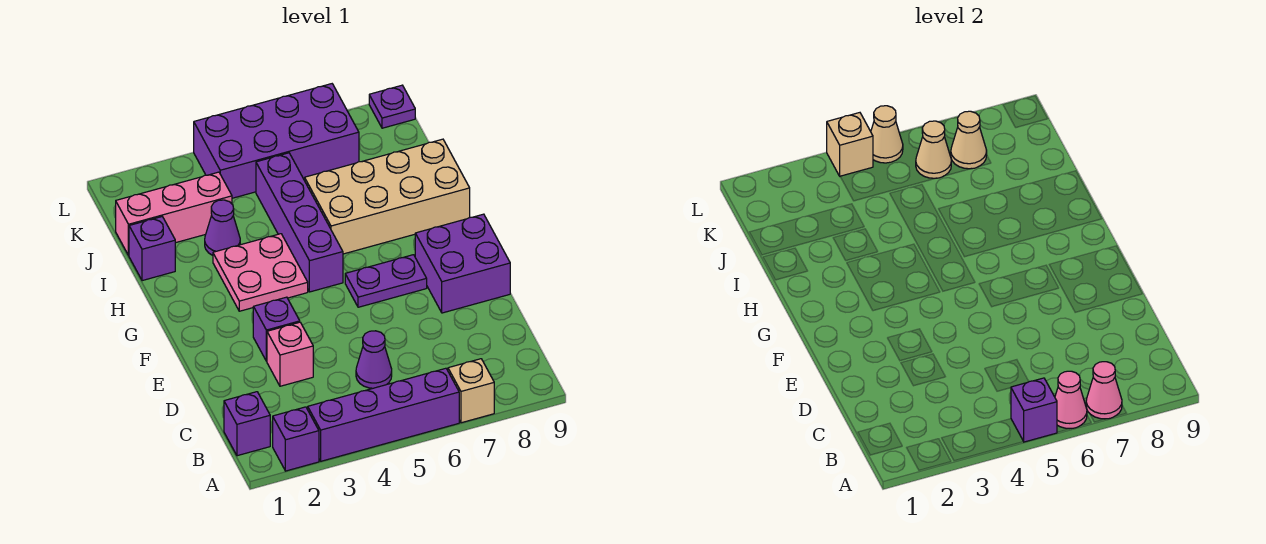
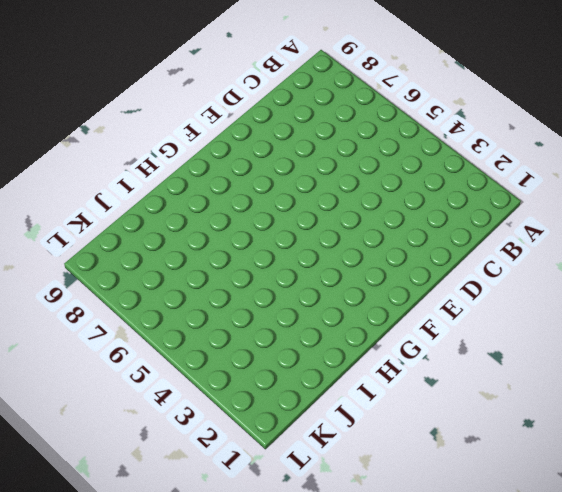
none -> purple brick A2 level 1
none -> purple brick A3:A6 level 1
none -> tan brick A7 level 1

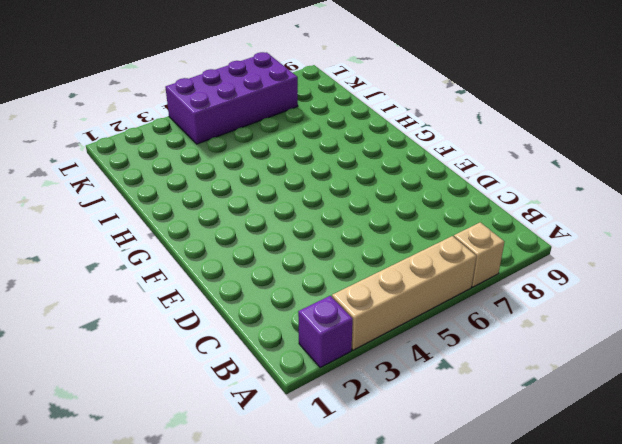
tan brick A3:A6 level 1 -> purple brick A3:A6 level 1
none -> purple brick B1 level 1
none -> purple cone C5 level 1
none -> pink brick D3 level 1

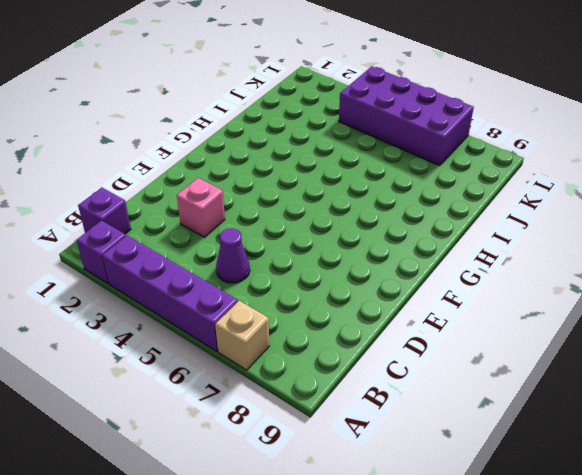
none -> purple brick E3 level 1
none -> purple brick E8:F9 level 1
none -> purple plate F6:F7 level 1

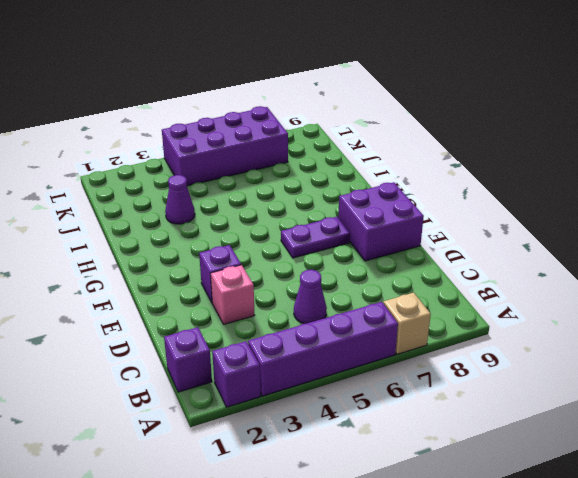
none -> pink plate G3:H4 level 1
none -> purple brick G5:J5 level 1
none -> tan brick H6:I9 level 1

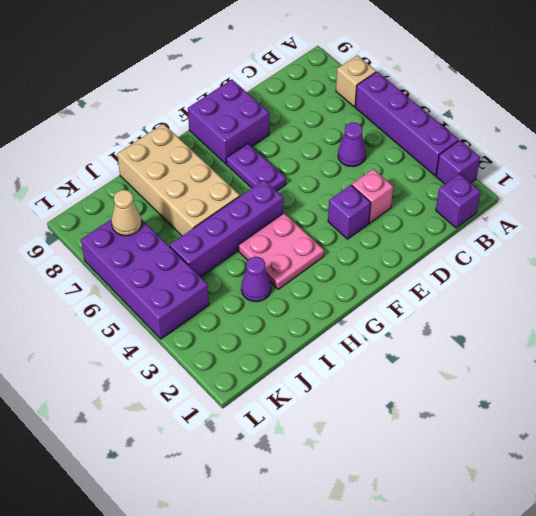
none -> purple brick I1 level 1
none -> pink brick J1:J3 level 1
none -> purple plate L9 level 1

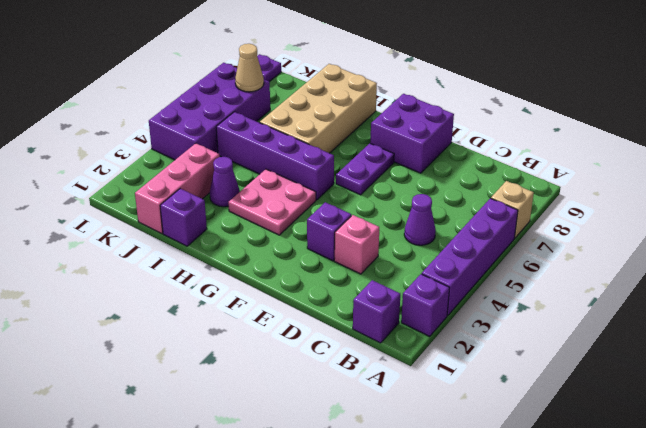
none -> purple brick A5 level 2
none -> pink cone A6 level 2
none -> pink cone A7 level 2

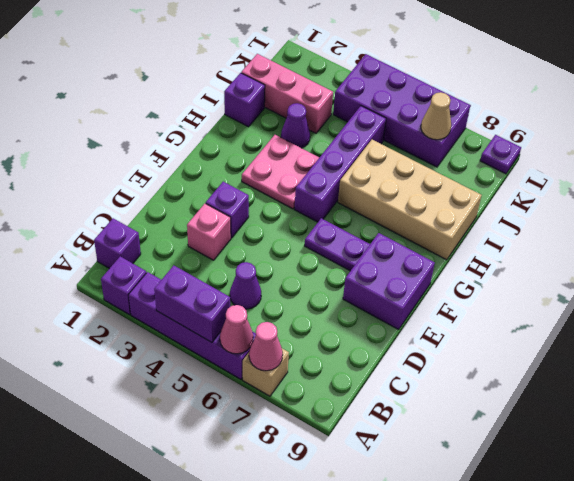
purple brick A4:A5 level 2 -> purple brick A5 level 2
none -> tan cone K6 level 2
none -> tan brick L4 level 2
none -> tan cone L5 level 2

